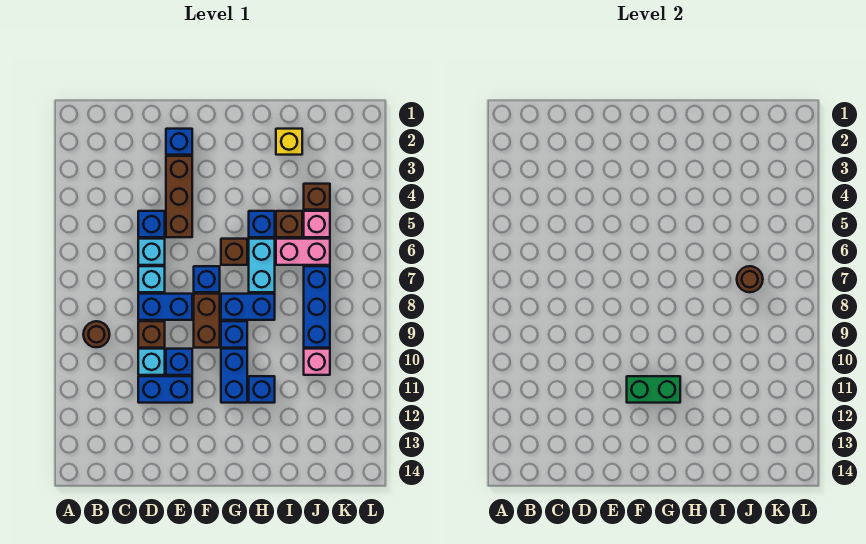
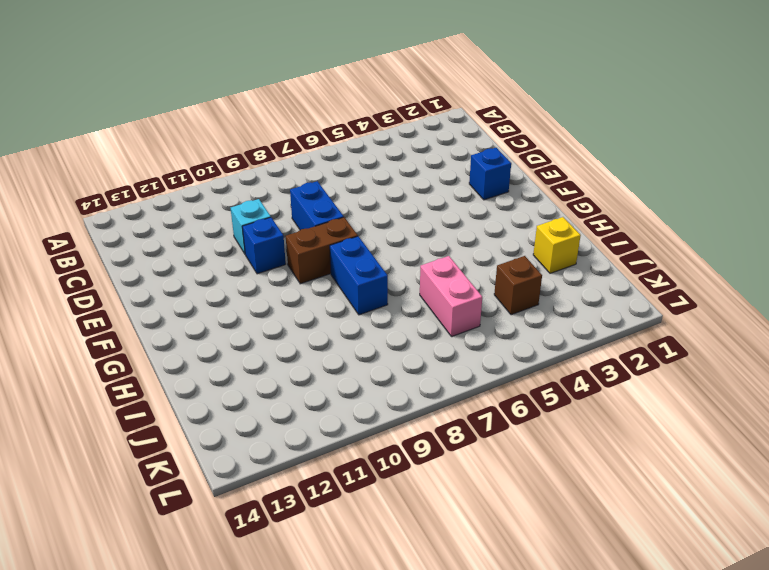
none -> brown round brick B9 level 1
none -> blue brick D5 level 1
none -> cyan brick D6 level 1

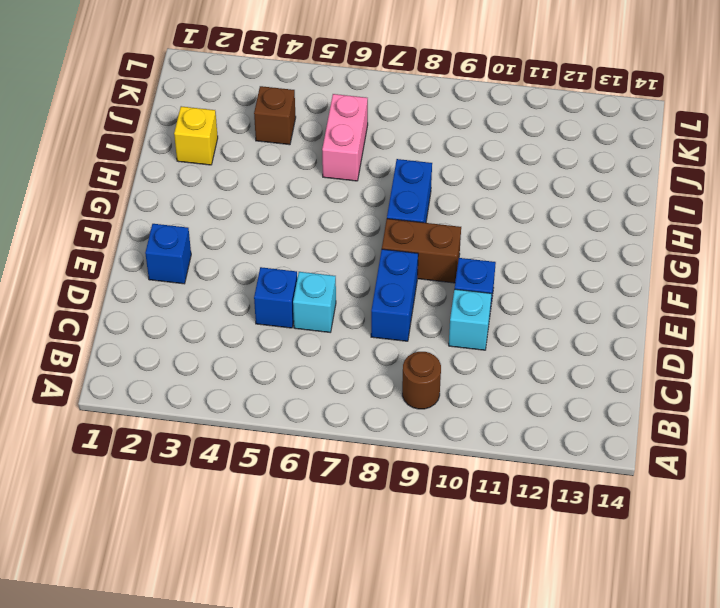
none -> cyan brick D7 level 1
none -> brown brick D9 level 1
none -> blue brick D11:E11 level 1

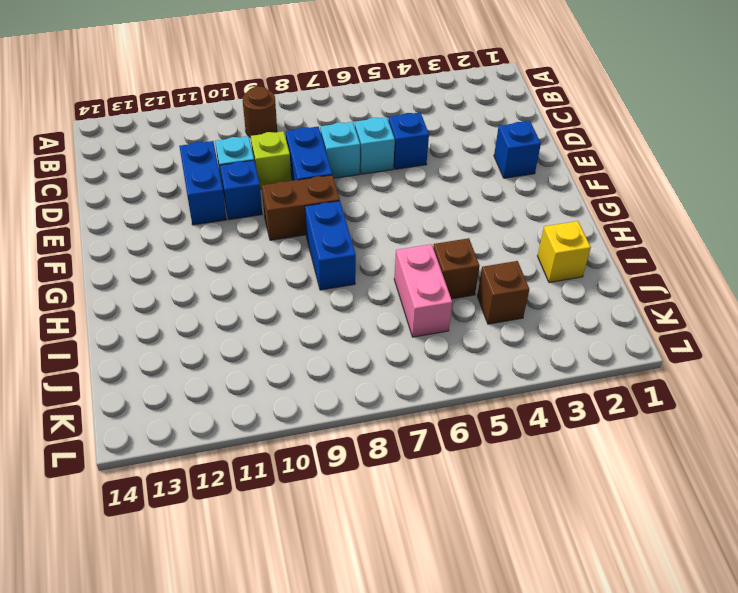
lime brick D9 level 1 -> brown brick D9 level 1
none -> brown brick E3:E5 level 1
none -> blue brick F7 level 1
none -> brown brick G6 level 1

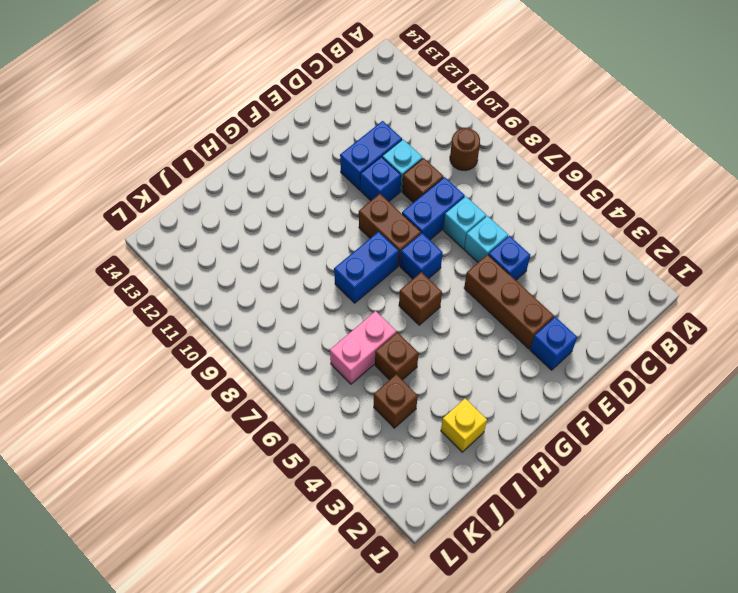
none -> blue brick G9 level 1
none -> blue brick G10:G11 level 1
none -> blue brick H5 level 1

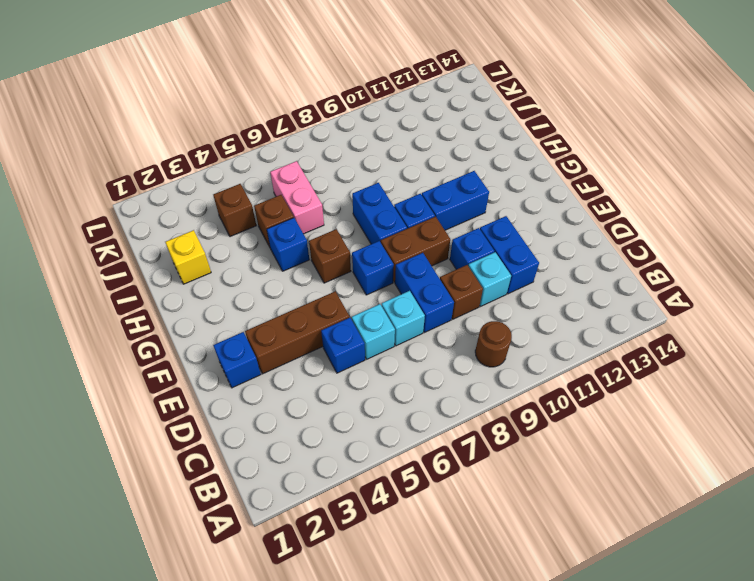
none -> cyan brick H6:H7 level 1
none -> blue brick H11 level 1
none -> pink brick J5 level 1

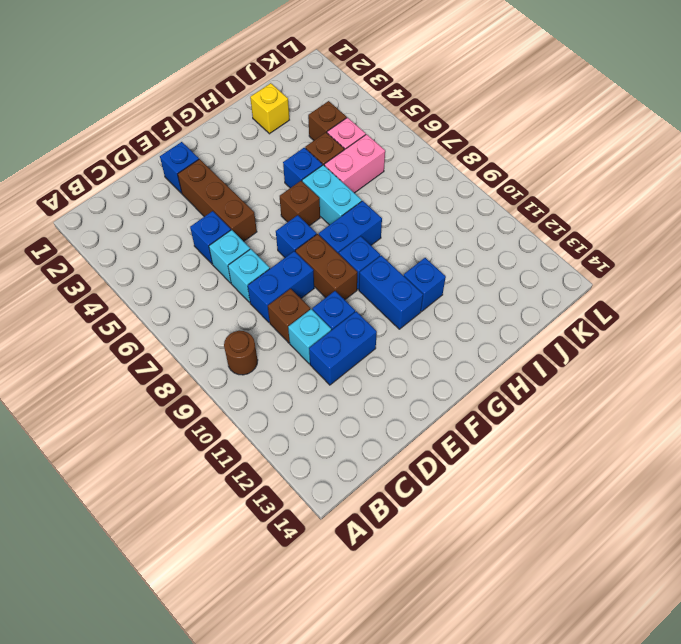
none -> blue brick J7:J9 level 1
none -> pink brick J10 level 1
none -> green brick F11:G11 level 2

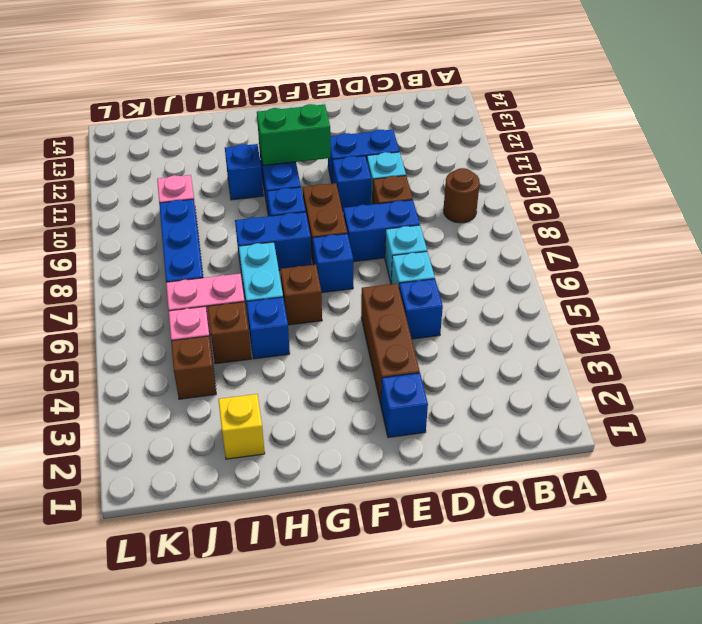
none -> brown round brick J7 level 2

